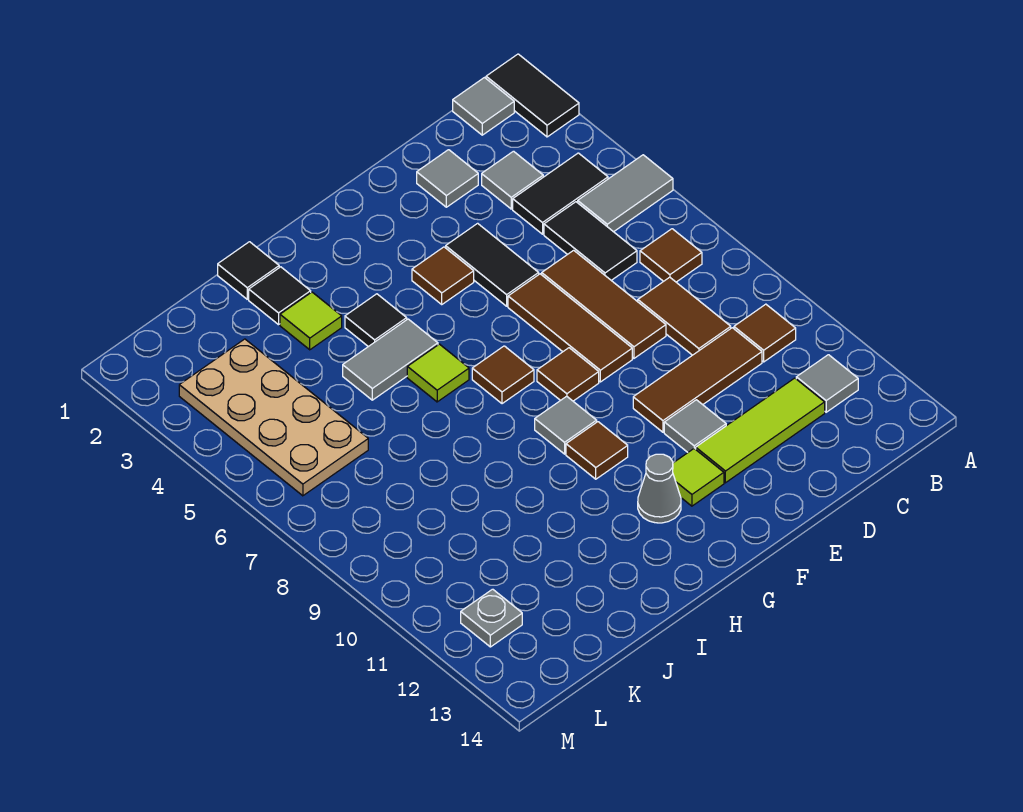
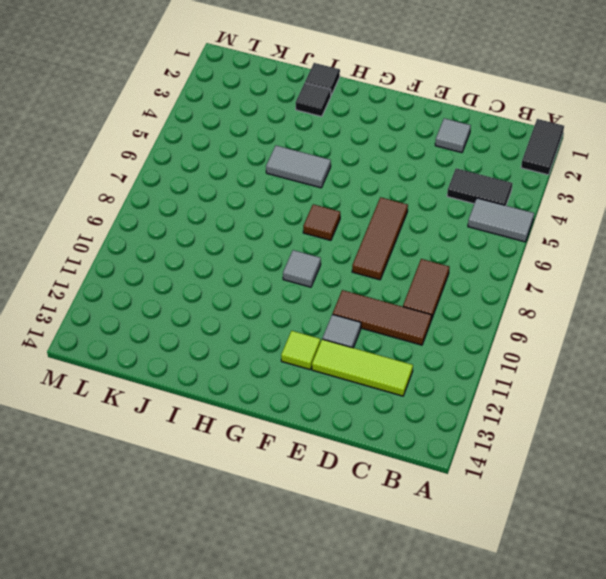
none -> grey tile B1 level 1
none -> brown tile B7 level 1
none -> brown tile B10 level 1
none -> grey tile B12 level 1

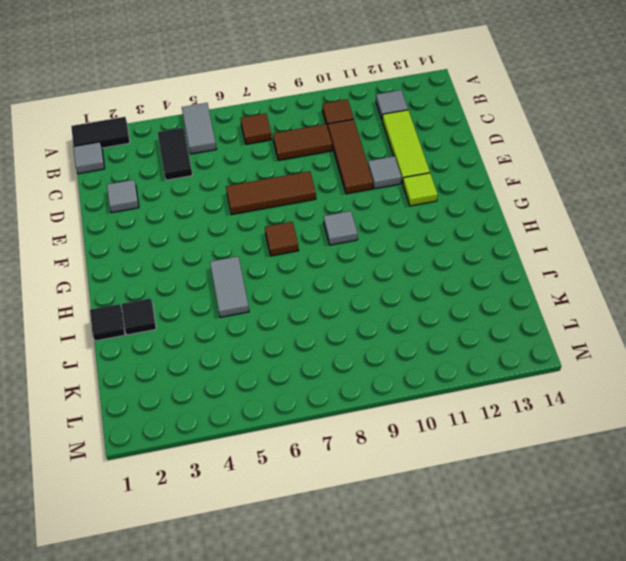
none -> grey tile C3 level 1
none -> black tile C5:C6 level 1
none -> brown tile D6:D8 level 1
none -> black tile E4:E5 level 1

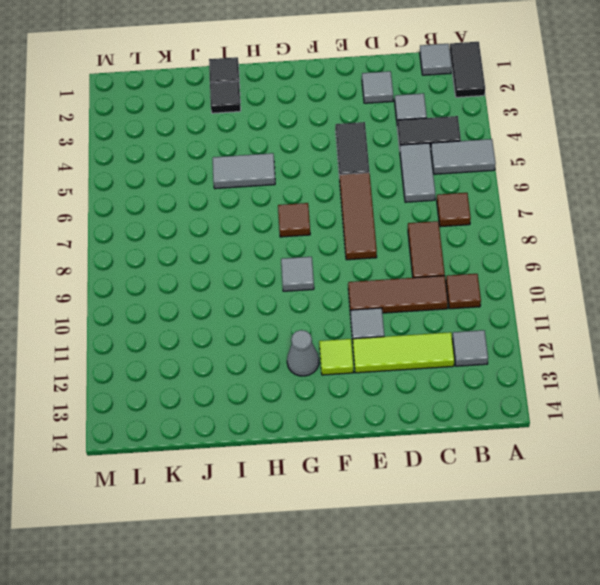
grey tile C5:C6 level 1 -> black tile C5:C6 level 1
none -> brown tile D6:D8 level 1
none -> brown tile F4 level 1
none -> brown tile F8 level 1
none -> brown tile G10 level 1

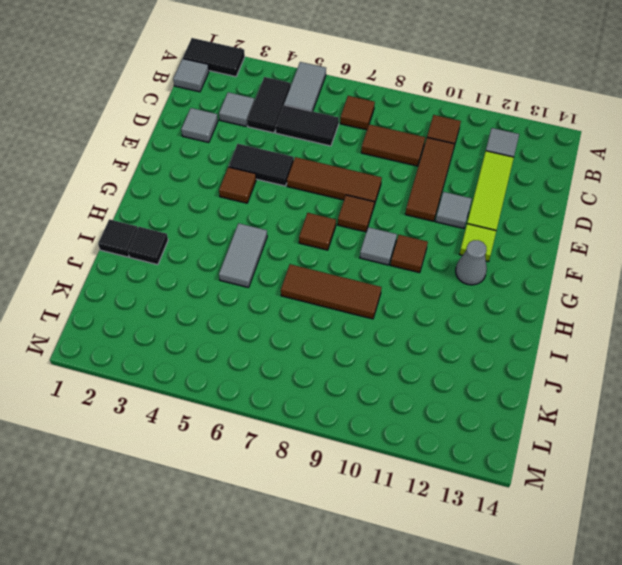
brown tile I7:I9 level 1 -> brown tile D6:D8 level 1
none -> black tile H4 level 1
none -> lime tile H6 level 1
none -> lime tile I3 level 1
none -> tan plate K3:L6 level 1

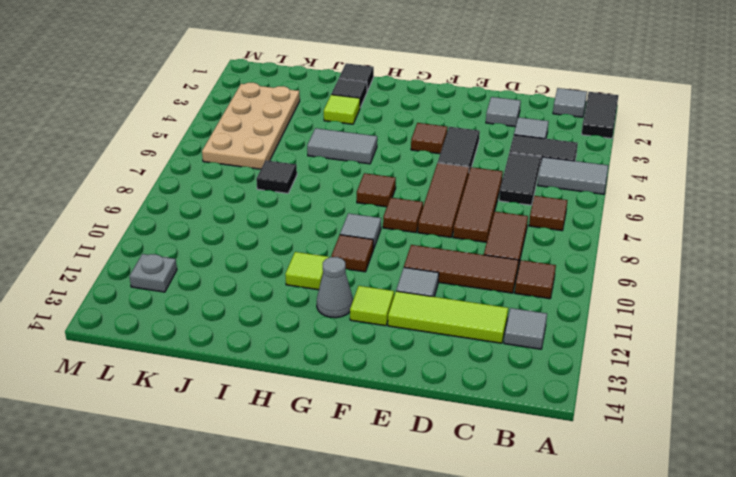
lime tile H11 level 1 -> lime tile H6 level 1
black tile J7 level 1 -> black tile H4 level 1

